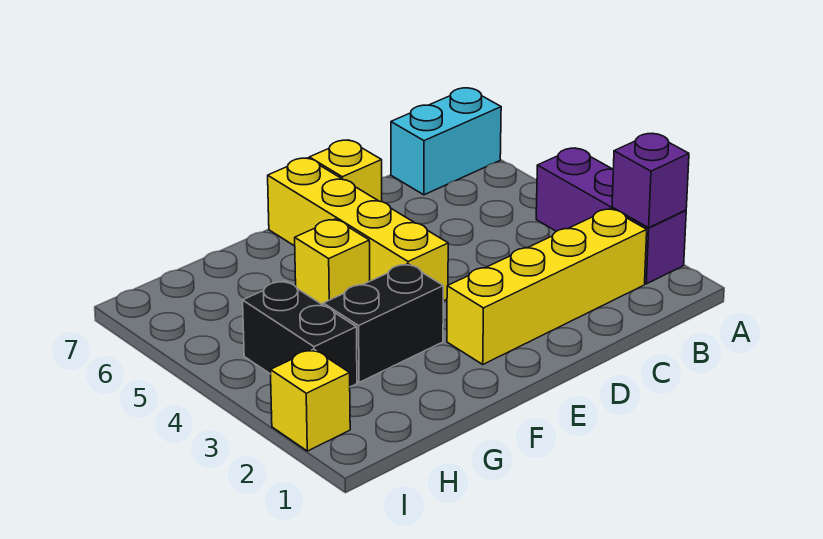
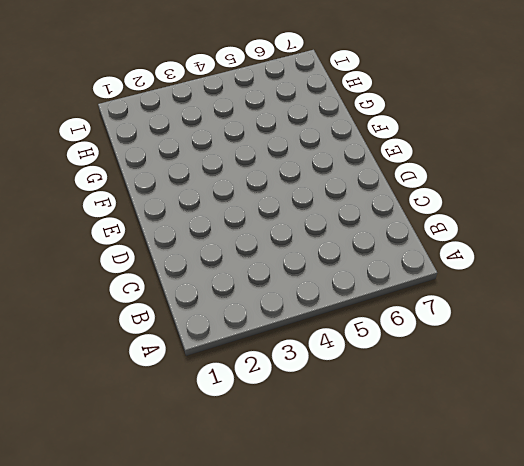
none -> purple brick A2:A4 level 1
none -> cyan brick A7:B7 level 1

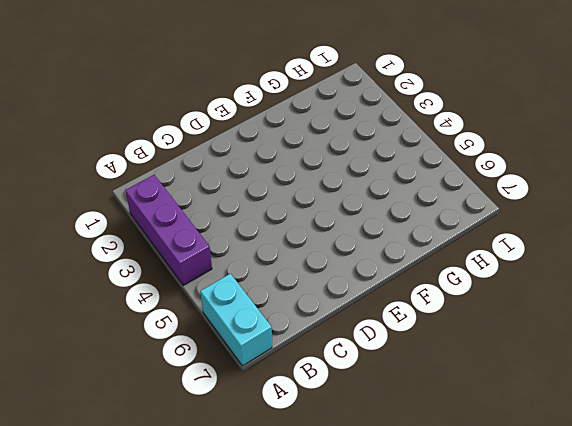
cyan brick A6:A7 level 1 -> cyan brick A7:B7 level 1
none -> yellow brick B2:E2 level 1
none -> yellow brick D7 level 1

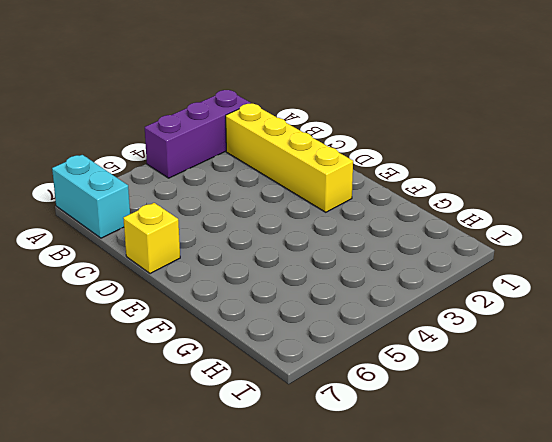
none -> yellow brick E4:E7 level 1
none -> black brick F3:G3 level 1

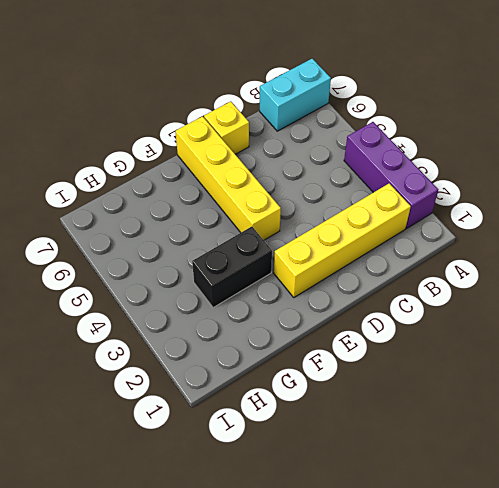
none -> yellow brick F5 level 1
none -> black brick H3:H4 level 1

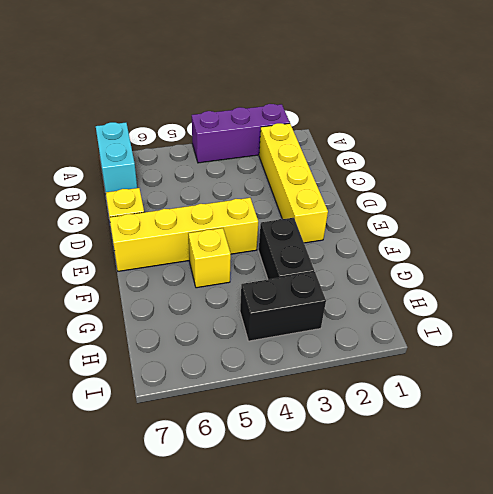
none -> yellow brick I2 level 1
none -> purple brick A2 level 2

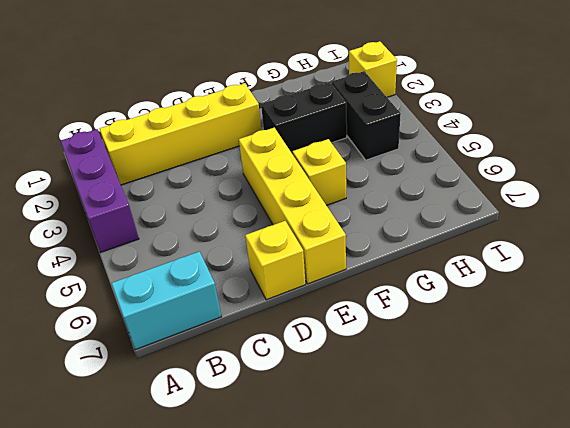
none -> purple brick A2 level 2

